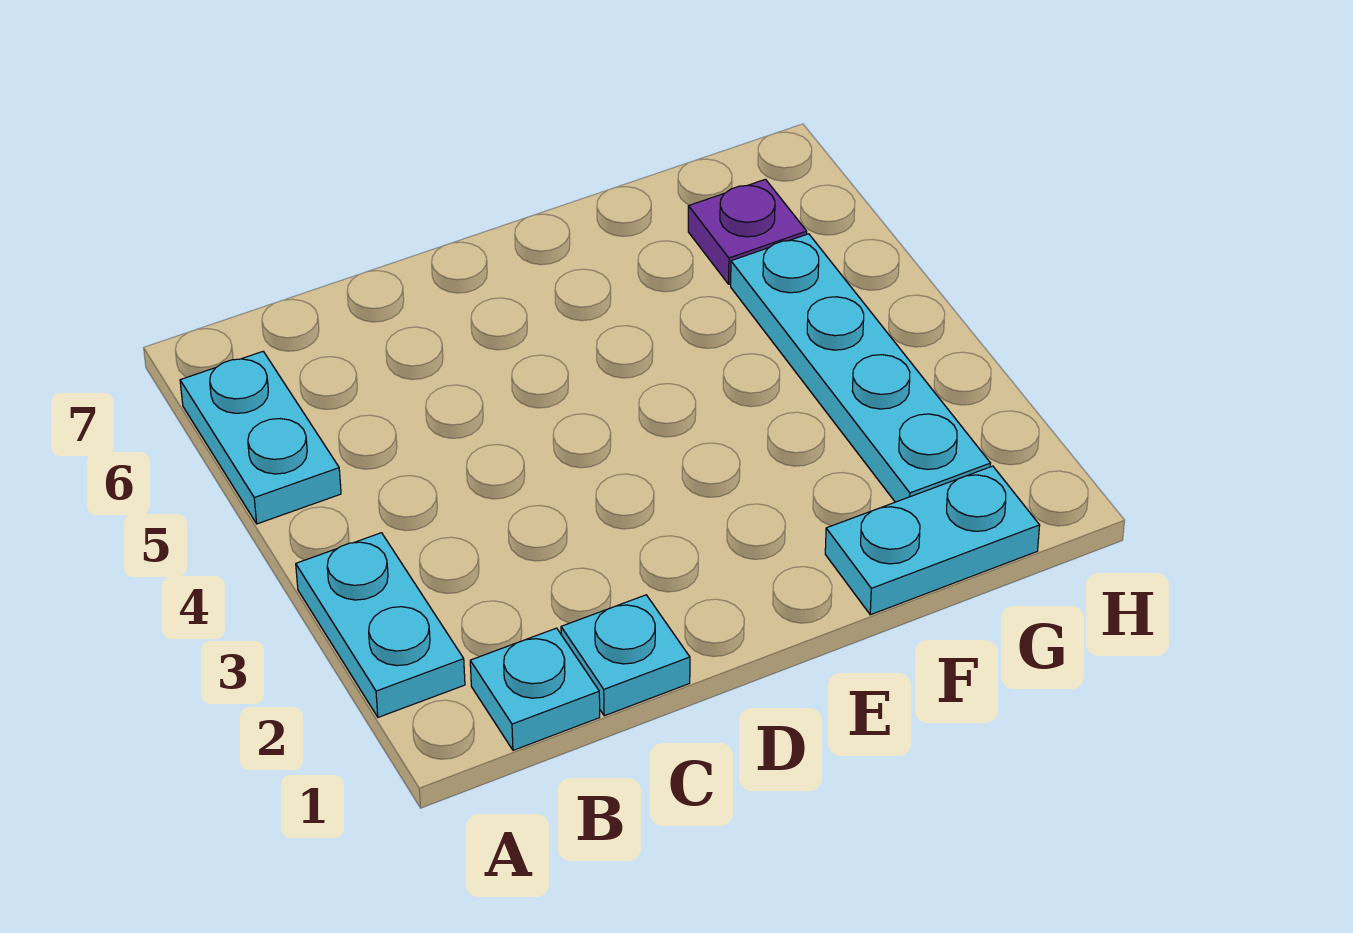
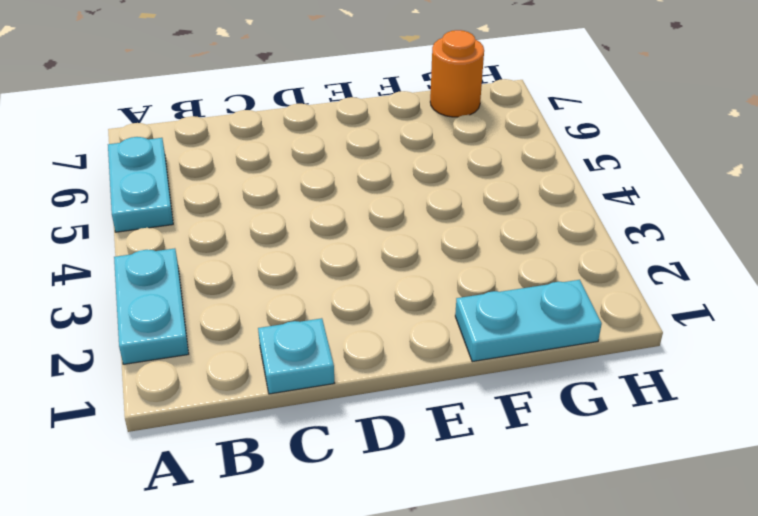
orange round brick G7 level 1 -> none
none -> cyan plate B1 level 1
none -> cyan plate G2:G5 level 1

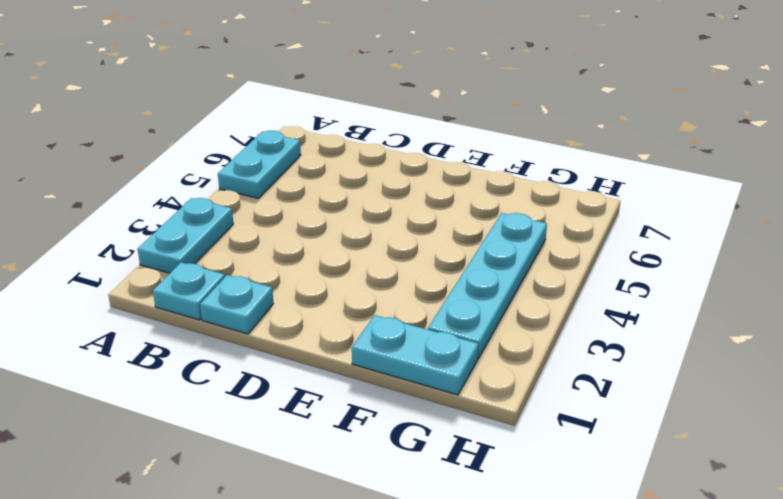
none -> purple plate G6 level 1

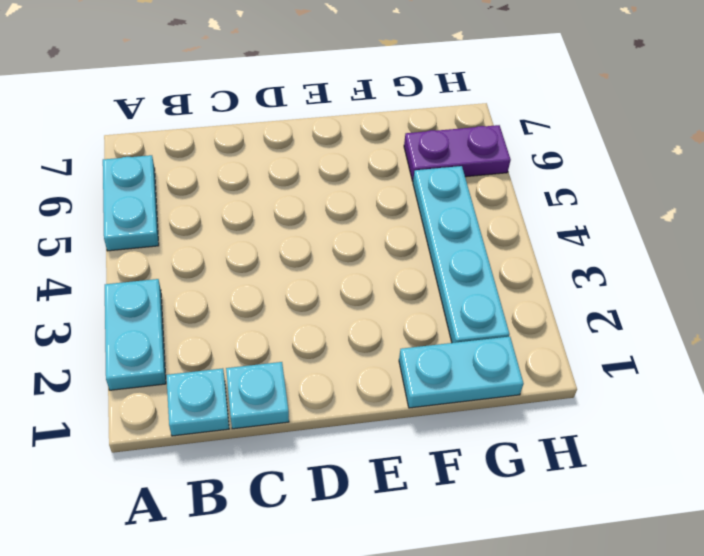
purple plate G6:H6 level 1 -> purple plate G6 level 1

